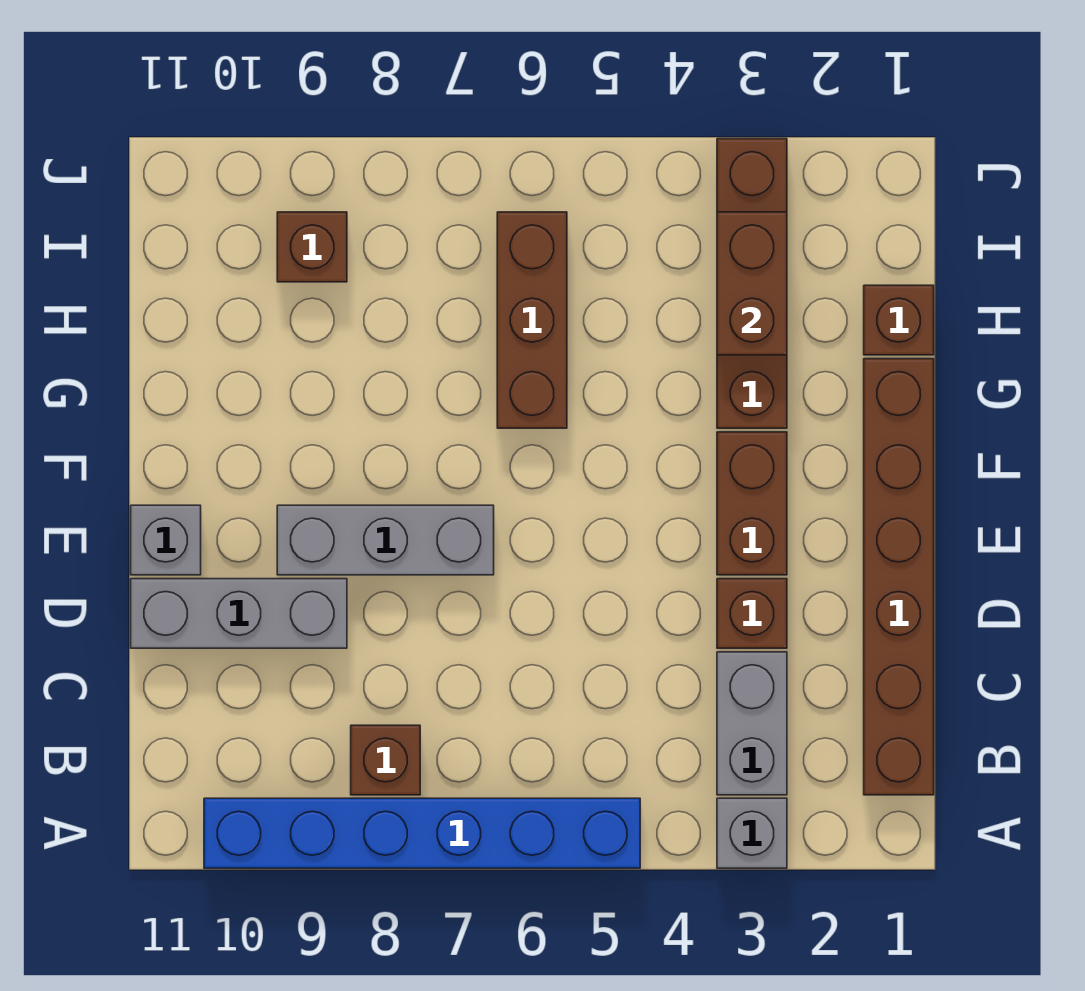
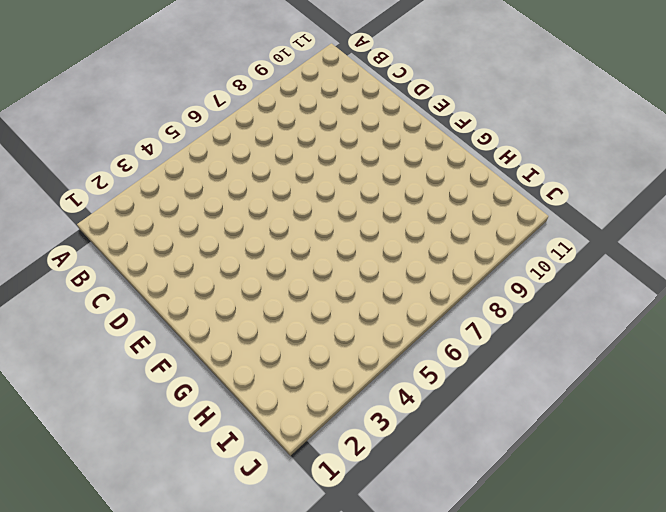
none -> grey brick A3 level 1
none -> blue brick A5:A10 level 1
none -> brown brick B1:G1 level 1

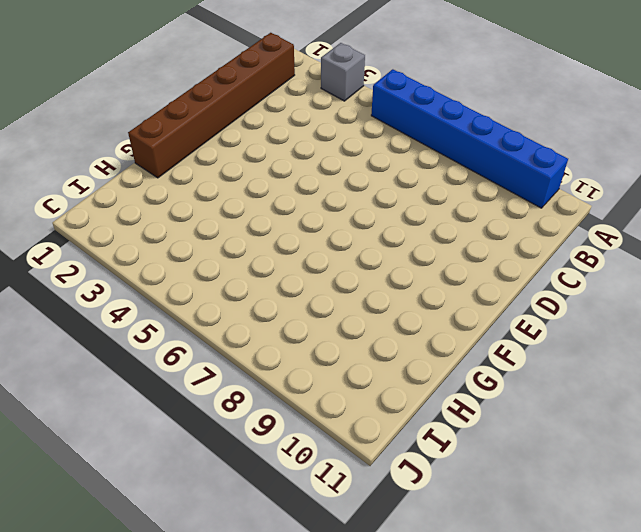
none -> grey brick B3:C3 level 1
none -> brown brick B8 level 1
none -> brown brick D3 level 1

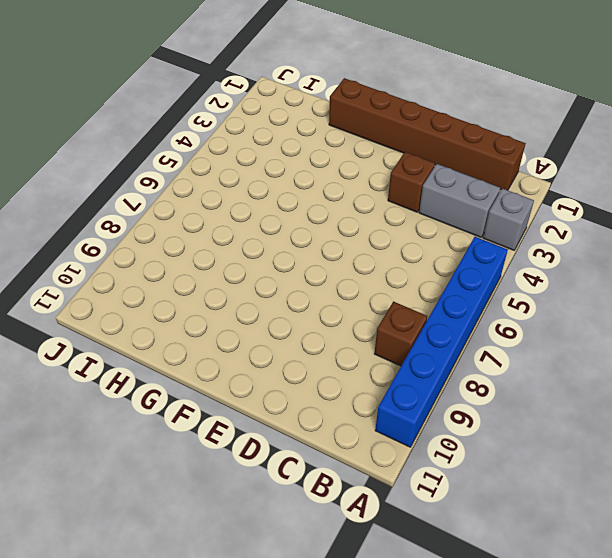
none -> grey brick D9:D11 level 1
none -> brown brick E3:F3 level 1
none -> grey brick E7:E9 level 1

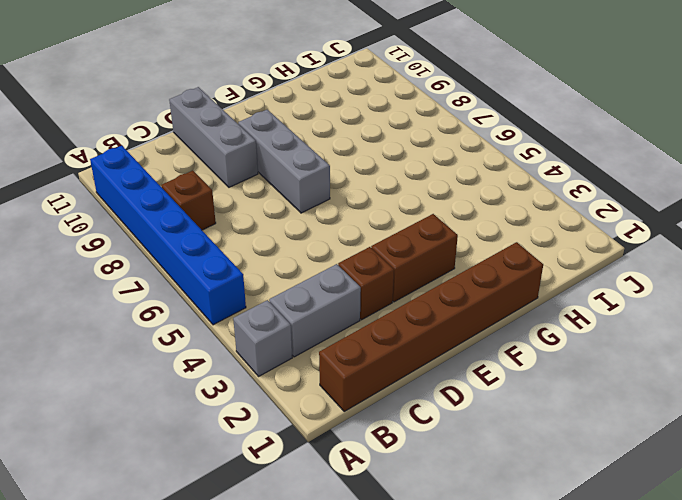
none -> grey brick E11 level 1
none -> brown brick G3:J3 level 1
none -> brown brick G6:I6 level 1

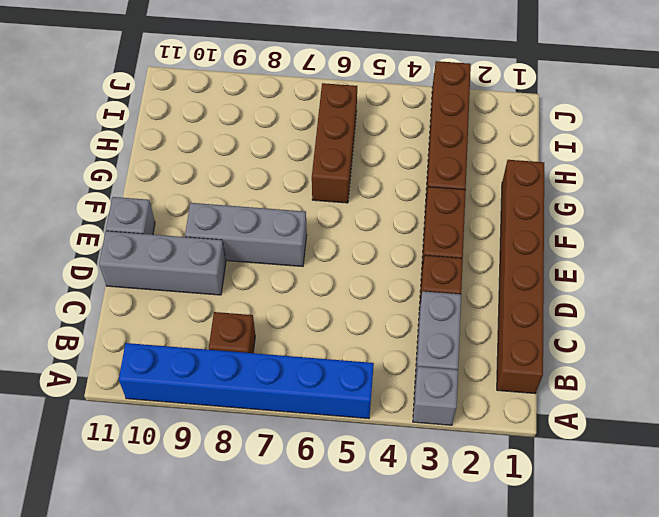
none -> brown brick H1 level 1
none -> brown brick I9 level 1
none -> brown brick H3:I3 level 2

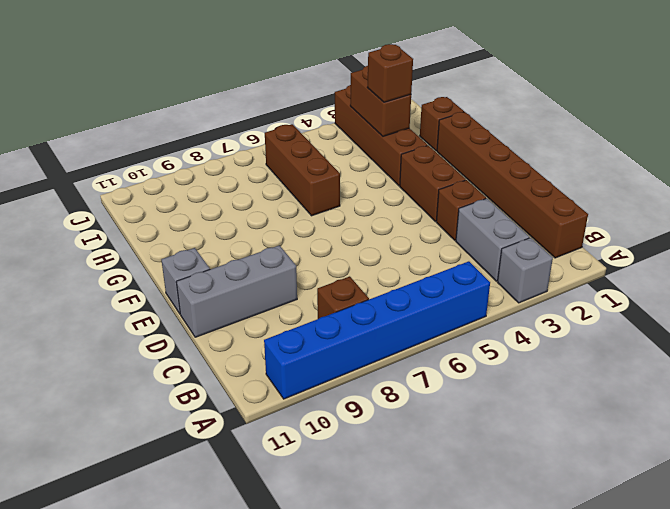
brown brick H3 level 3 -> brown brick I9 level 1
none -> grey brick E7:E9 level 1

